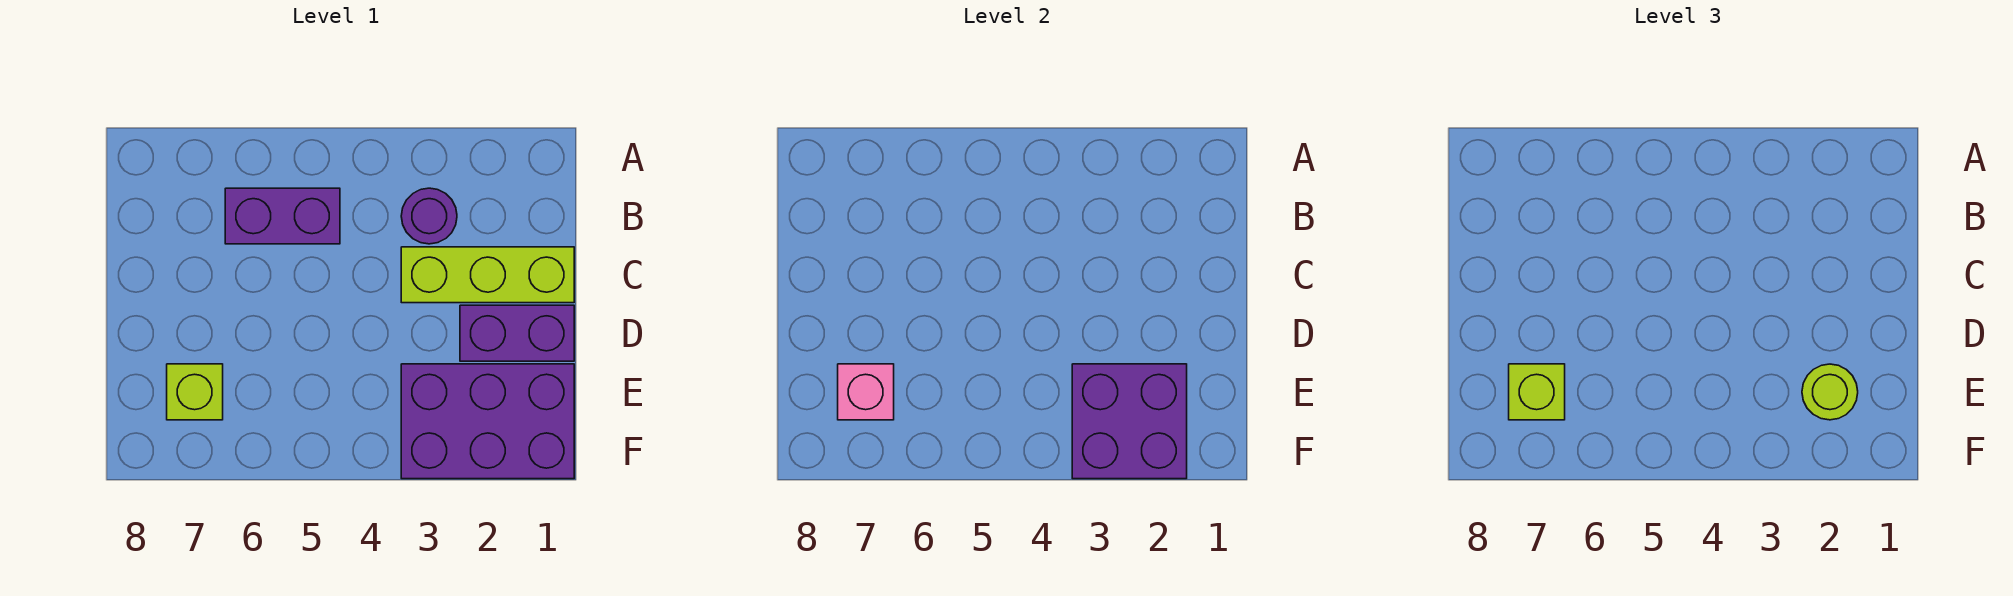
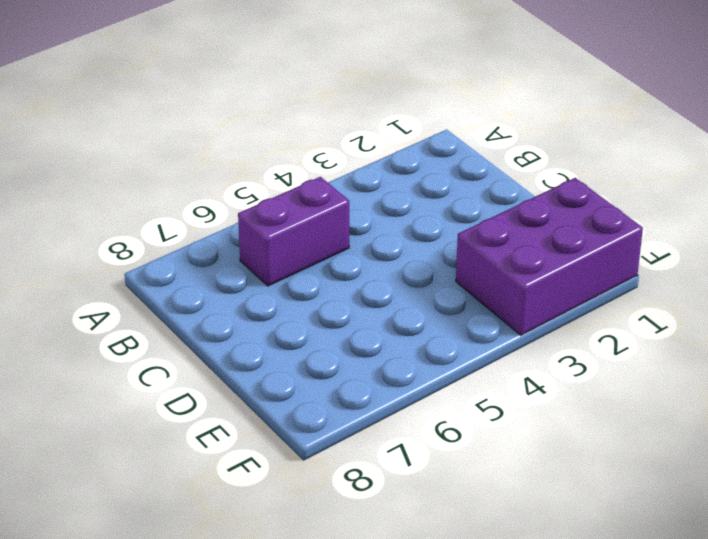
none -> purple round brick B3 level 1
none -> lime brick C1:C3 level 1

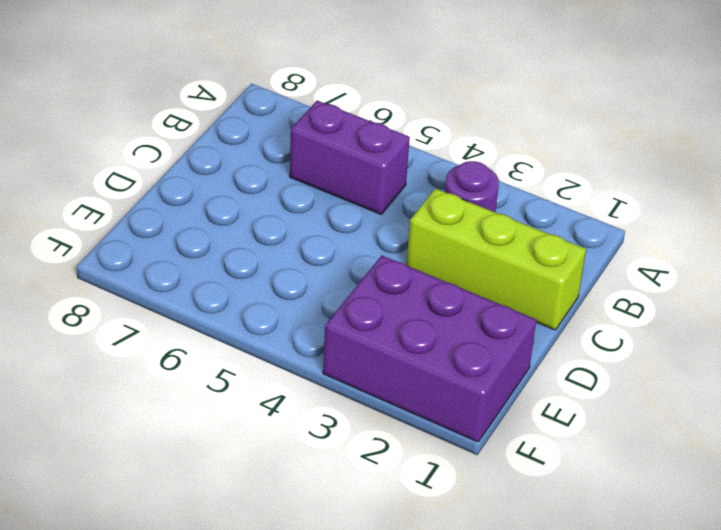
none -> purple brick D1:D2 level 1
none -> lime brick E7 level 1

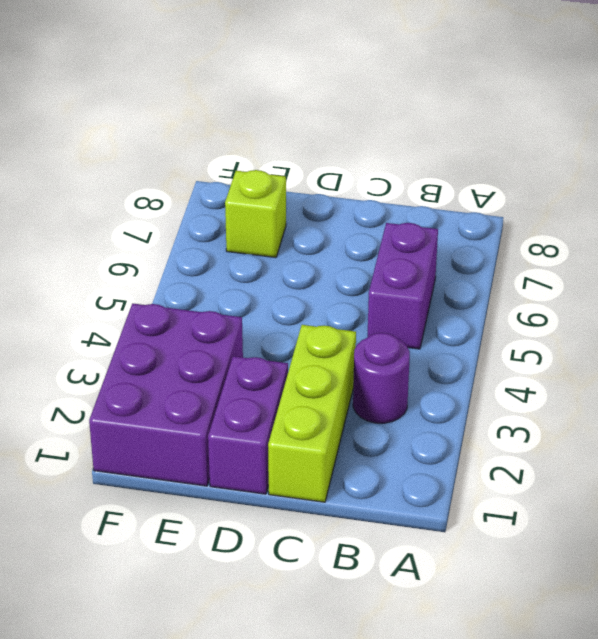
none -> purple brick E2:F3 level 2
none -> pink brick E7 level 2

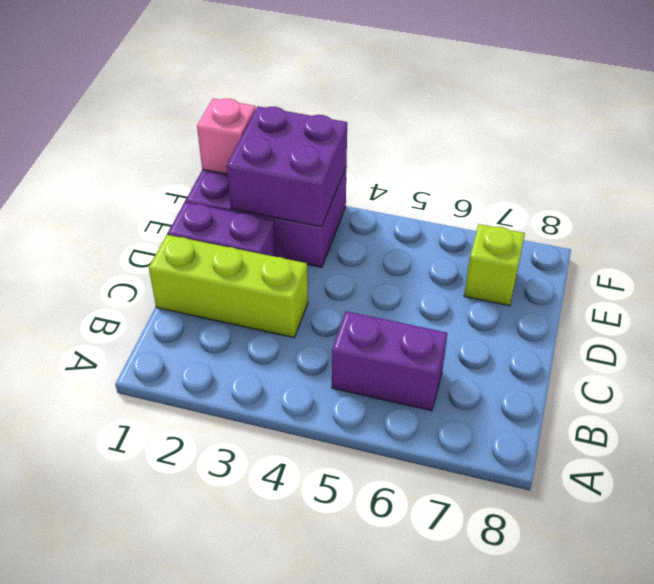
pink brick F1 level 2 -> pink brick E7 level 2
none -> purple round brick B3 level 1
none -> lime round brick E2 level 3

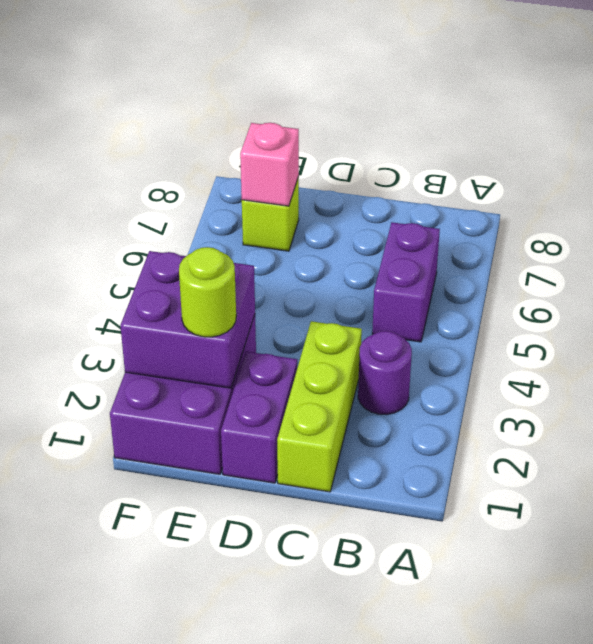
none -> lime brick E7 level 3

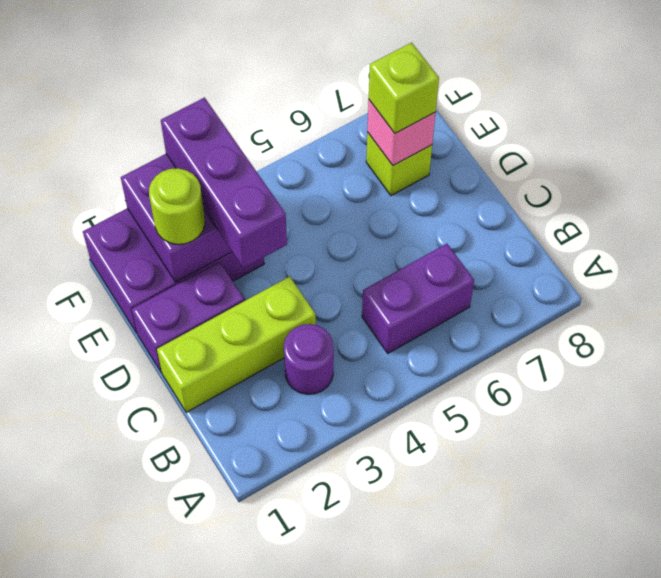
purple brick D3:F3 level 3 -> none

